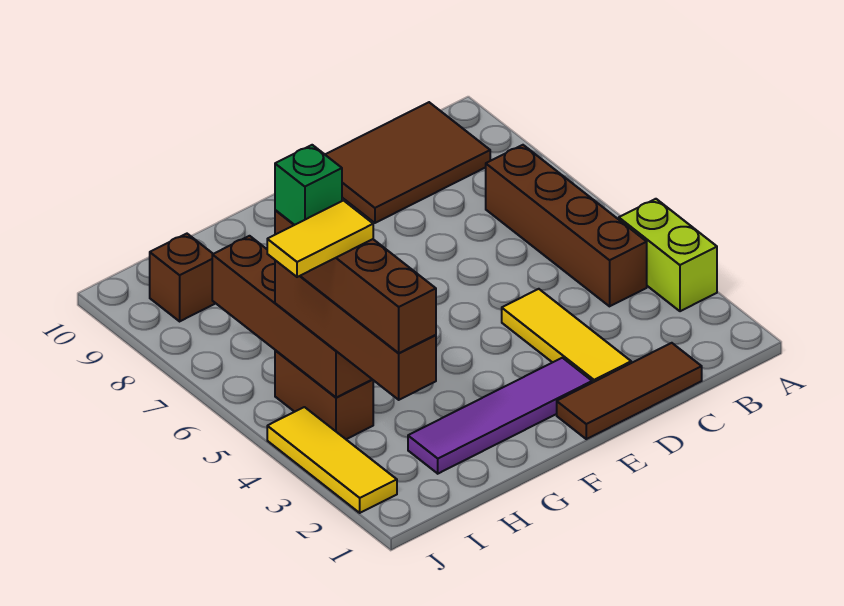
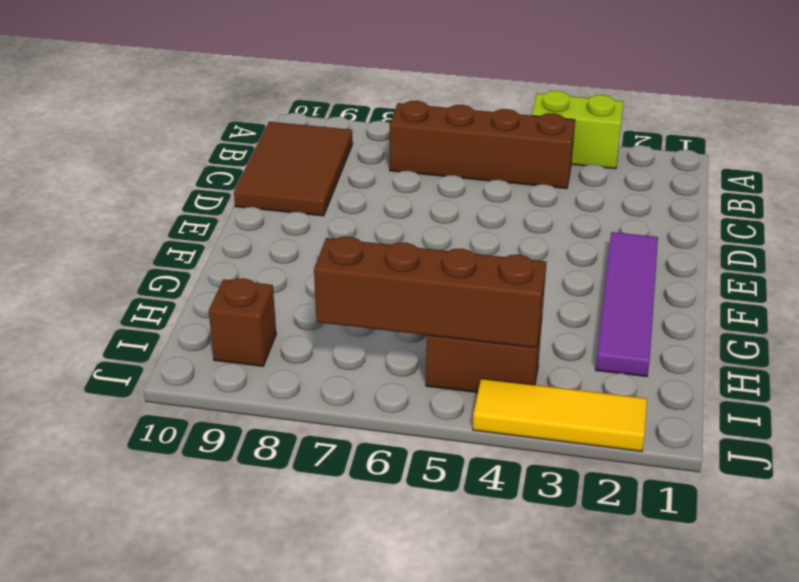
none -> brown tile C1:E1 level 1
none -> yellow tile D2:D4 level 1
none -> brown brick I2:I5 level 3

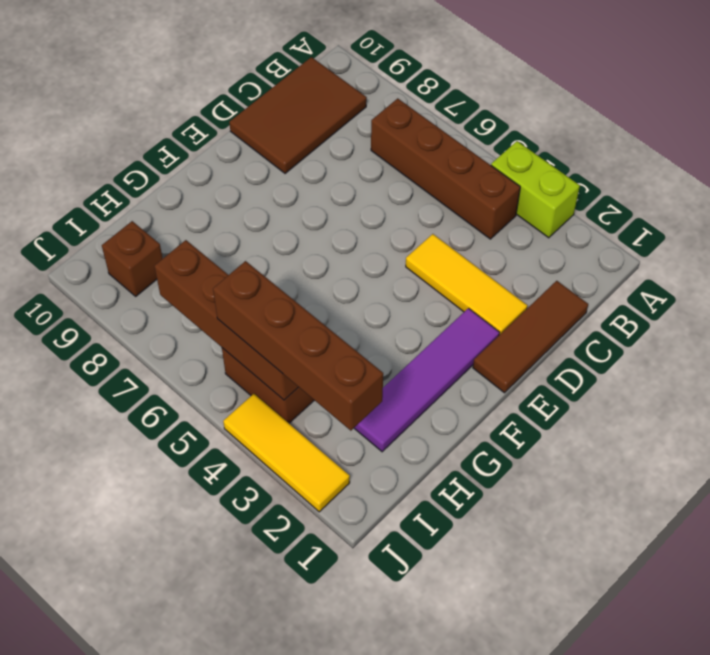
none -> brown brick I2:I5 level 4
none -> yellow tile I4:J4 level 5
none -> green brick I5 level 5

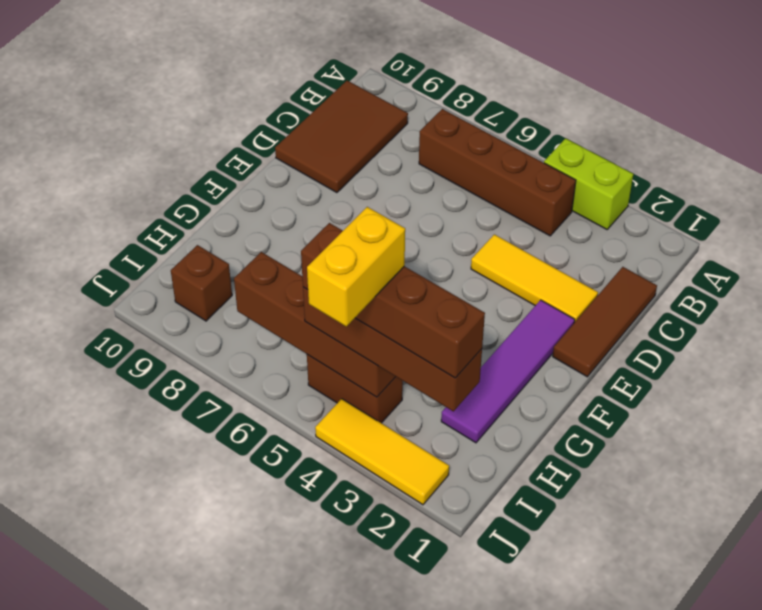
yellow brick I4:J4 level 5 -> yellow tile I4:J4 level 5
none -> green brick I5 level 5

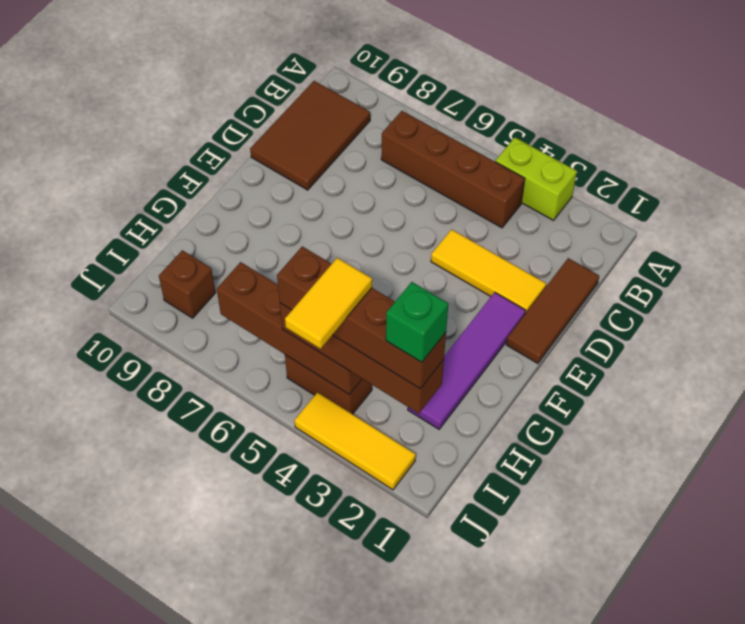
green brick I2 level 5 -> green brick I5 level 5

